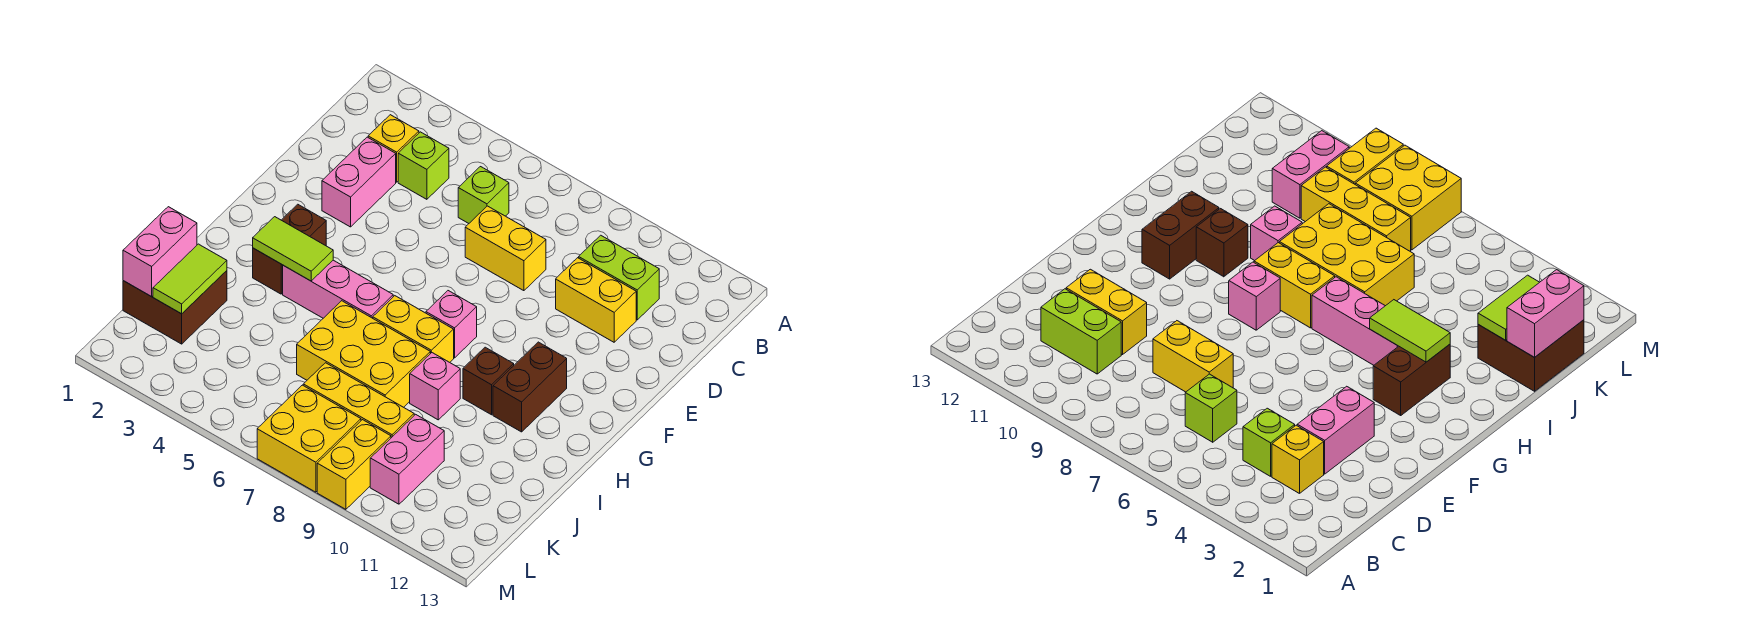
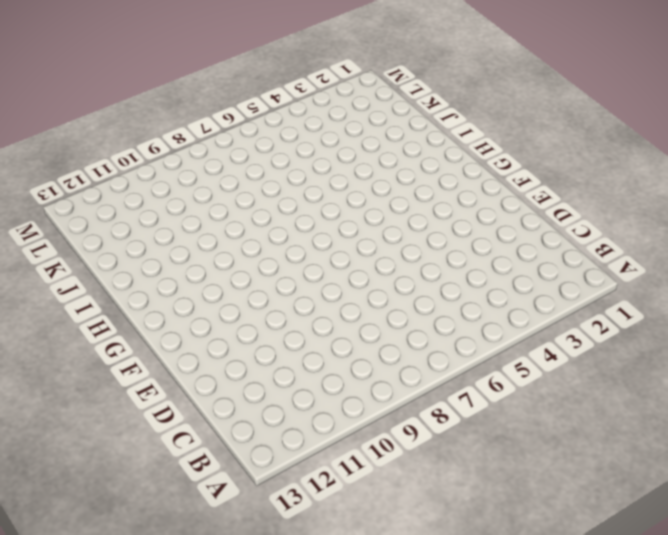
none -> yellow brick C3 level 1
none -> lime brick C4 level 1
none -> lime brick C6 level 1

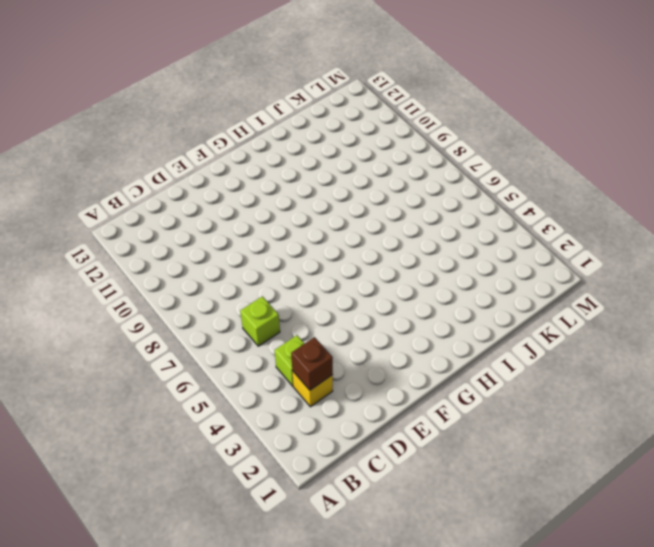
brown brick C3 level 2 -> brown brick H10 level 1
none -> lime brick C10:C11 level 1
none -> pink brick D3:E3 level 1
none -> yellow brick D7:D8 level 1

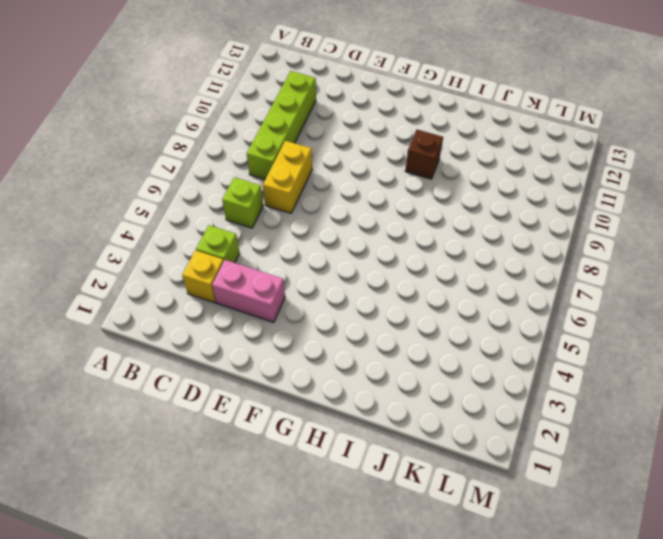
lime brick C8:C11 level 1 -> lime brick C10:C11 level 1
none -> yellow brick D10:D11 level 1
none -> brown brick G3:H3 level 1
none -> pink brick G8 level 1

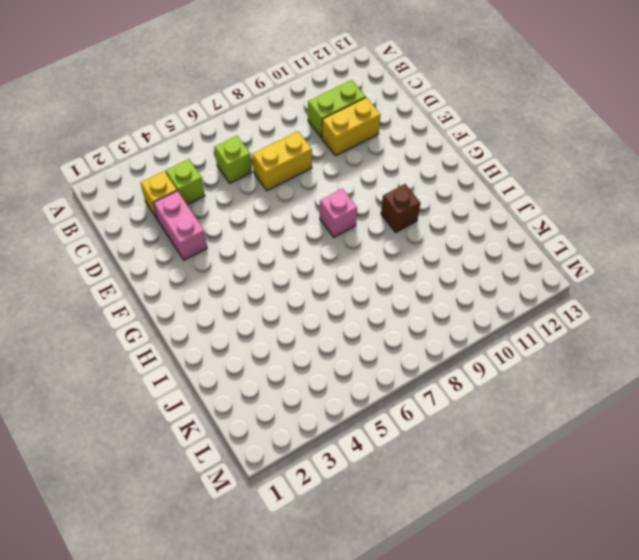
none -> brown brick G3:H3 level 1
none -> brown brick G11:H11 level 1
none -> pink brick H4:H6 level 1

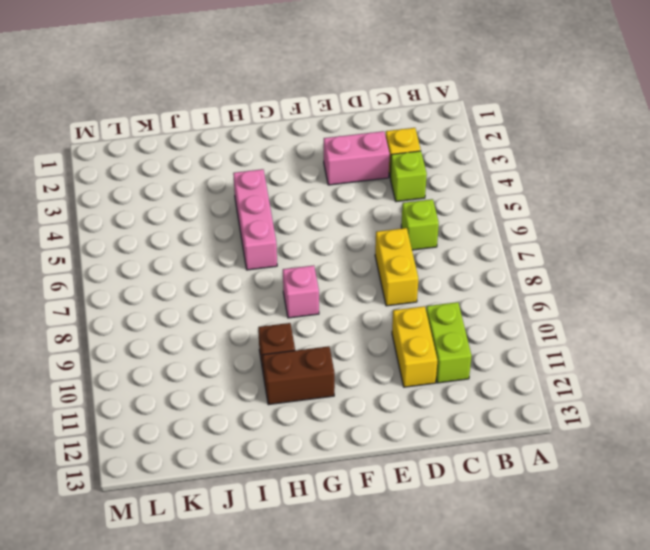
none -> brown brick G3:H3 level 1
none -> yellow brick H7:H8 level 1
none -> yellow brick I6:J8 level 1

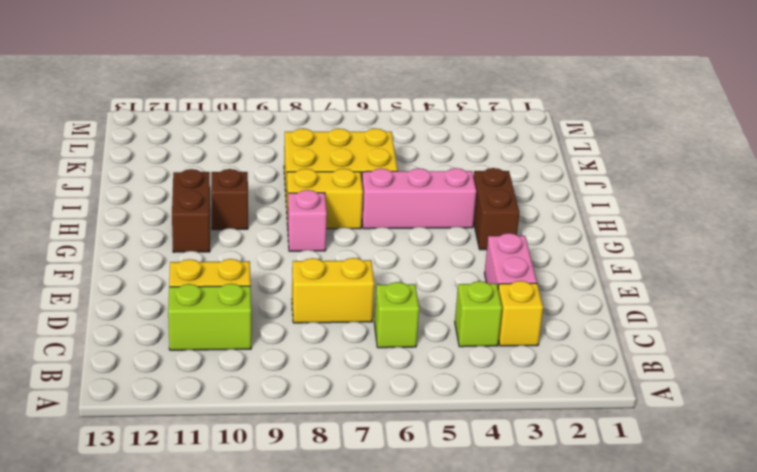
none -> pink brick I9 level 1
none -> brown brick J1:K2 level 1
none -> yellow brick K7:K9 level 1

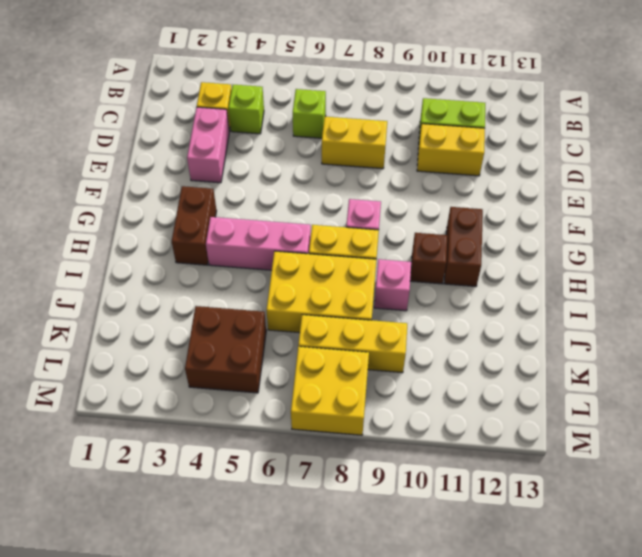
brown brick K4:L5 level 1 -> brown brick J1:K2 level 1
none -> pink brick K10:L10 level 1
none -> yellow brick L9:M9 level 1
none -> lime tile H3:H4 level 2

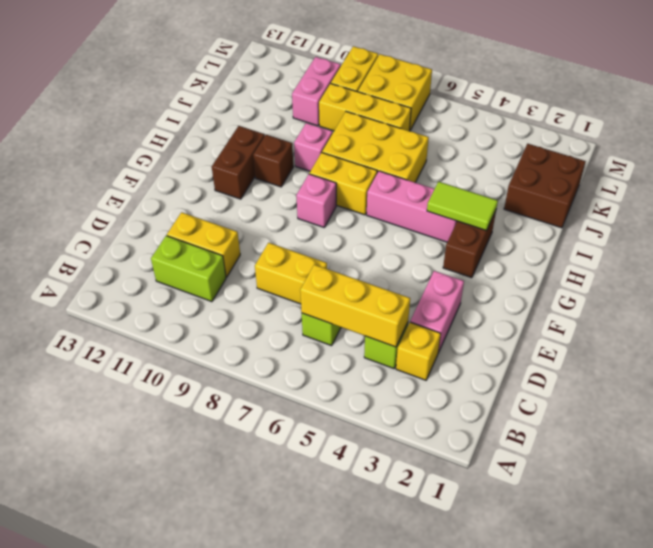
yellow brick C4:C6 level 2 -> none
none -> pink brick J1:K1 level 2
none -> lime tile J2:K2 level 2

